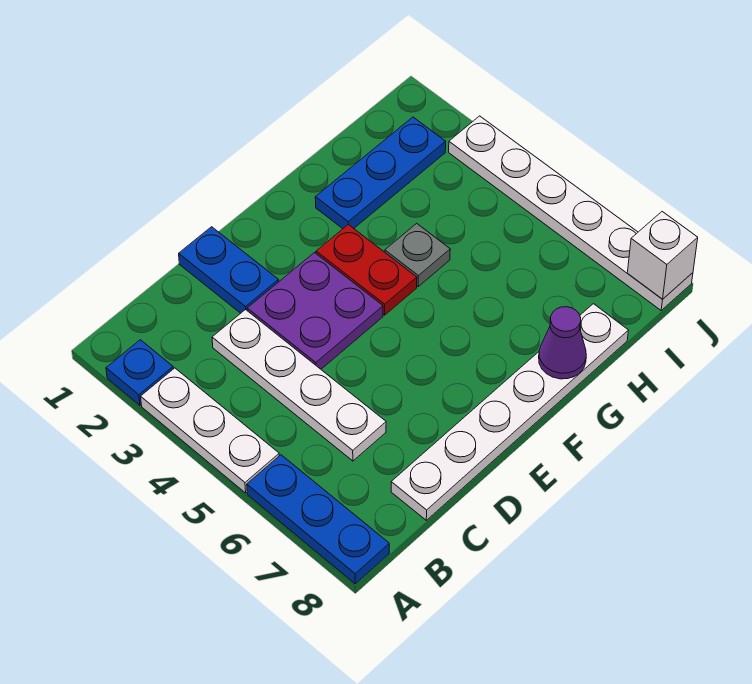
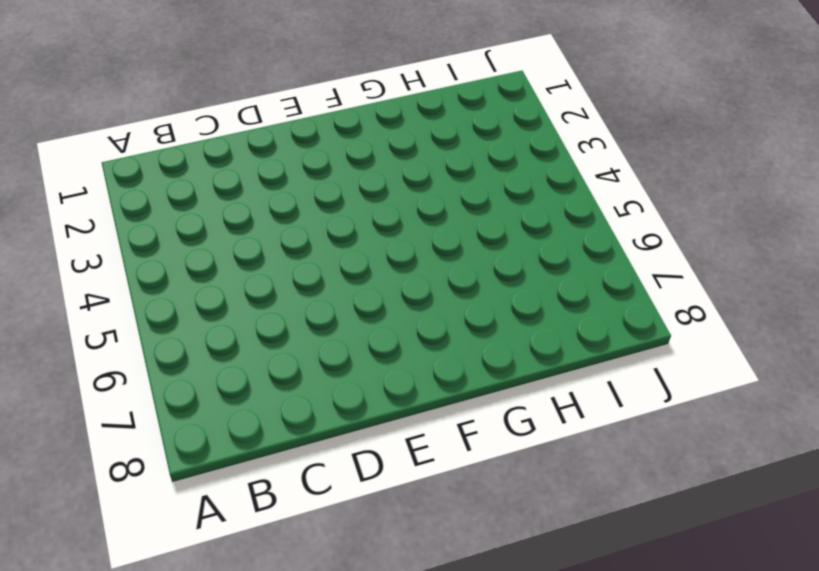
none -> blue plate A2 level 1
none -> white plate A3:A5 level 1
none -> blue plate A6:A8 level 1

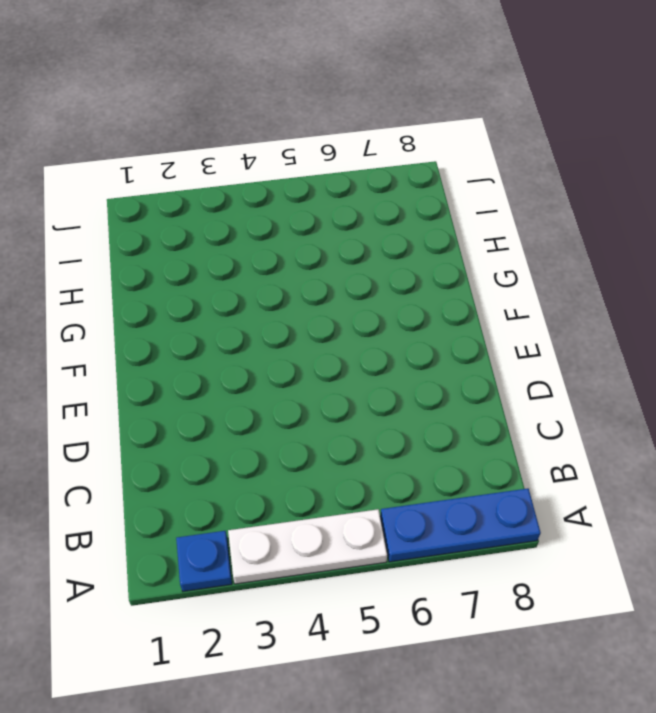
none -> white plate C3:C6 level 1
none -> white plate C8:H8 level 1
none -> blue plate D1:D2 level 1

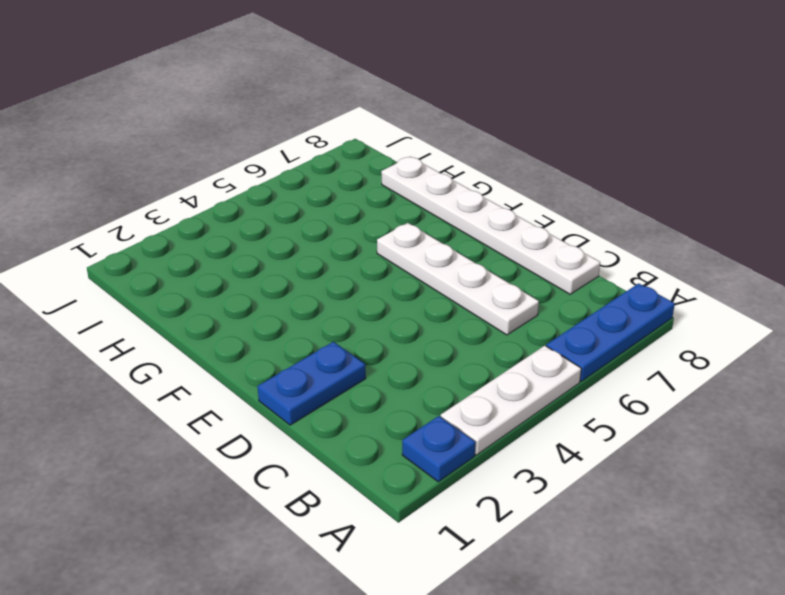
white plate C6:F6 level 1 -> white plate C3:C6 level 1
none -> purple plate D3:E4 level 1
none -> red plate F3:F4 level 1
none -> blue plate G2:I2 level 1

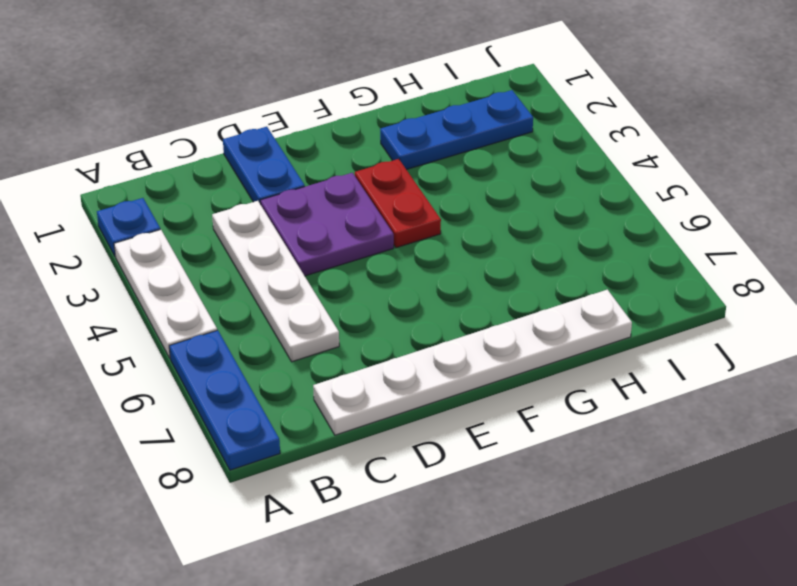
none -> grey plate G4 level 1
none -> white plate J3:J8 level 1
none -> purple cone G8 level 2

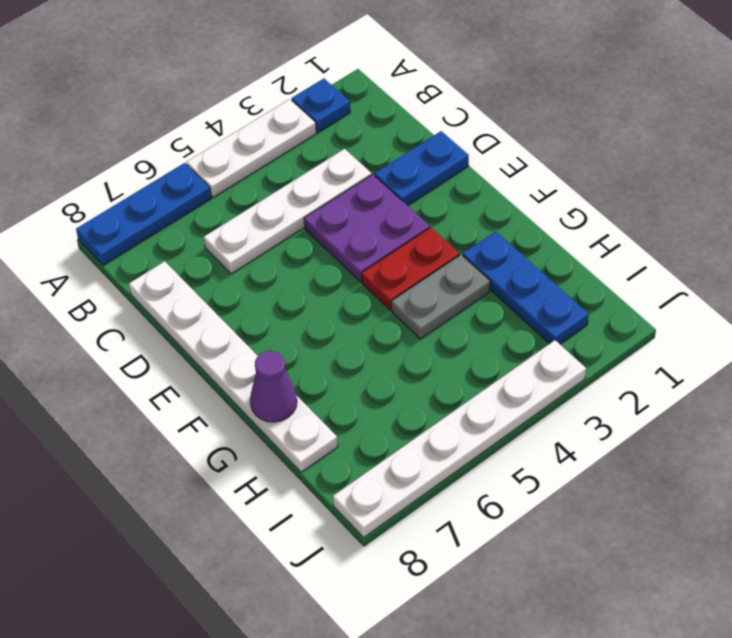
grey plate G3:G4 level 1 -> grey plate G4 level 1
none -> white brick J8 level 2

